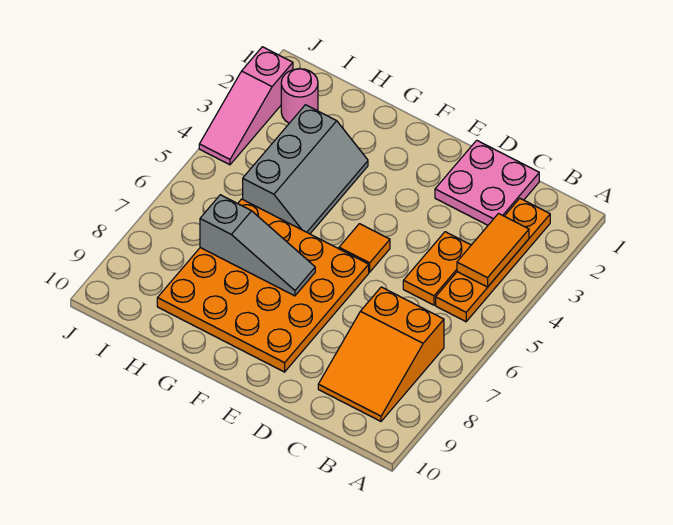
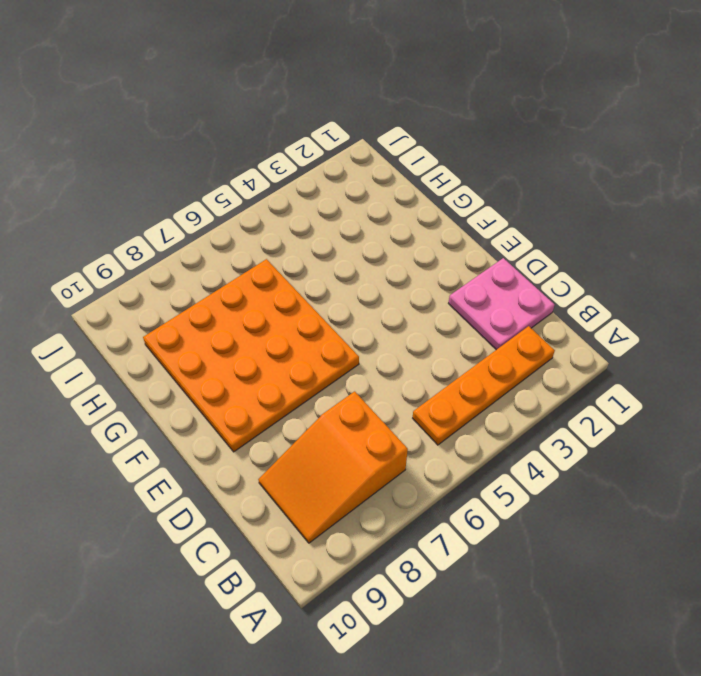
none -> orange plate C4:C5 level 1
none -> orange tile E5 level 1

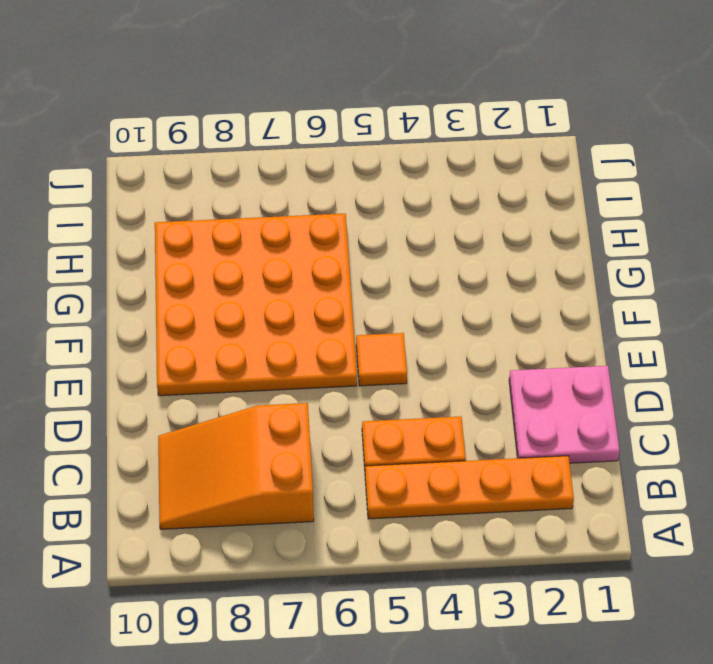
none -> grey slope G3:H5 level 1 top H
none -> pink round brick I2 level 1

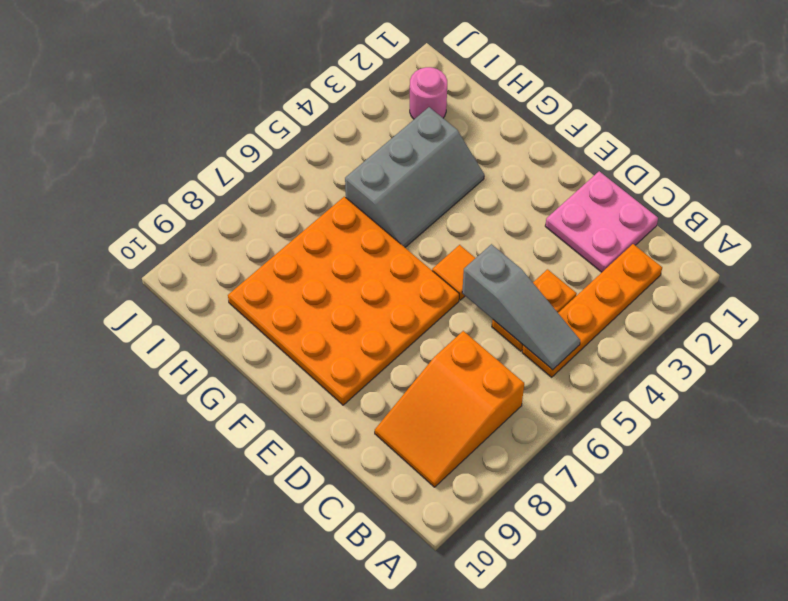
grey slope B5:D5 level 2 top D -> grey slope F7:H7 level 2 top H
none -> pink slope J2:J4 level 1 top 2
none -> orange tile B3:B4 level 2

